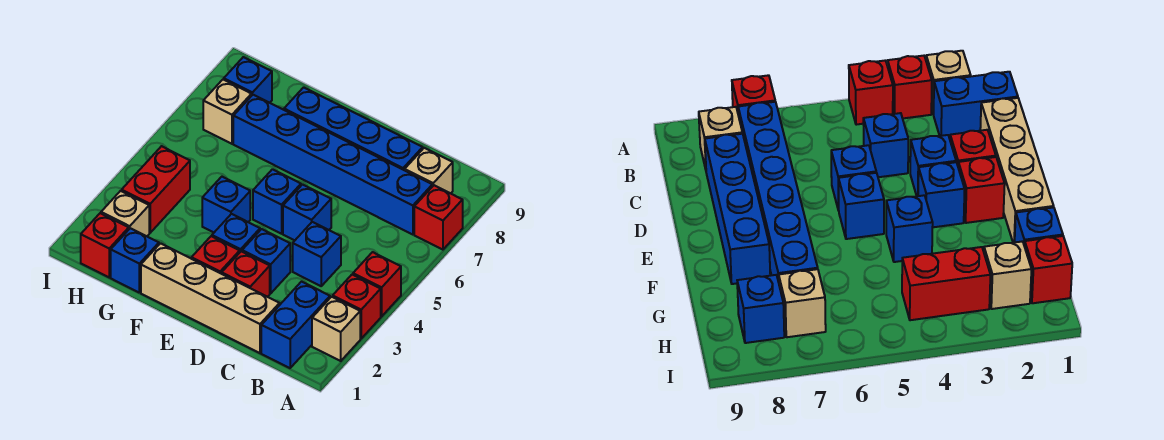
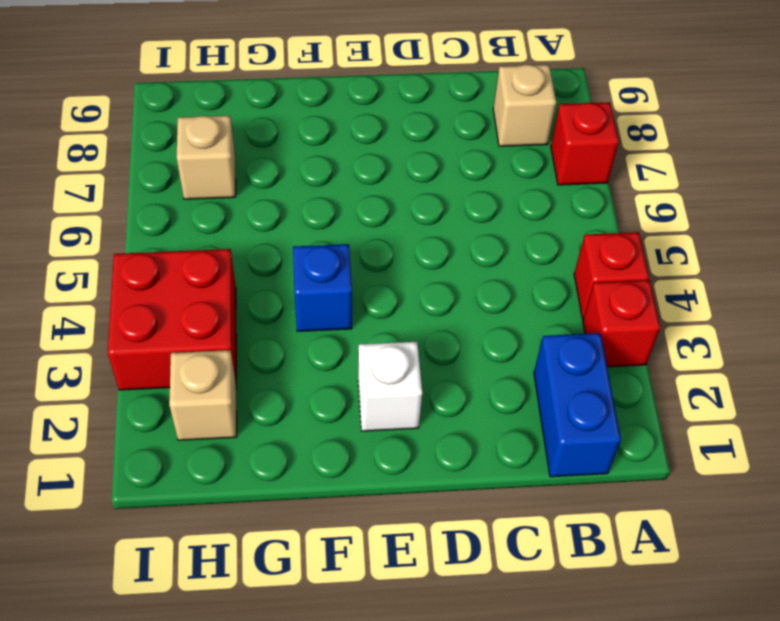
white brick E2 level 1 -> red brick E2 level 1
red brick H3:I4 level 1 -> red brick H3:H4 level 1
none -> tan brick A2 level 1
none -> blue brick B7:G7 level 1
none -> tan brick C1:F1 level 1

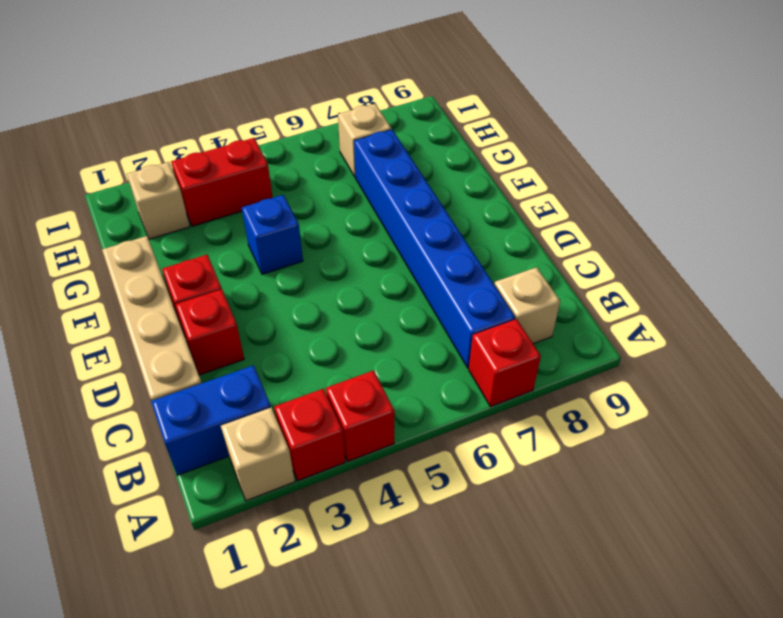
none -> blue brick C4 level 1
none -> blue brick C8:F8 level 1
none -> blue brick D3 level 1

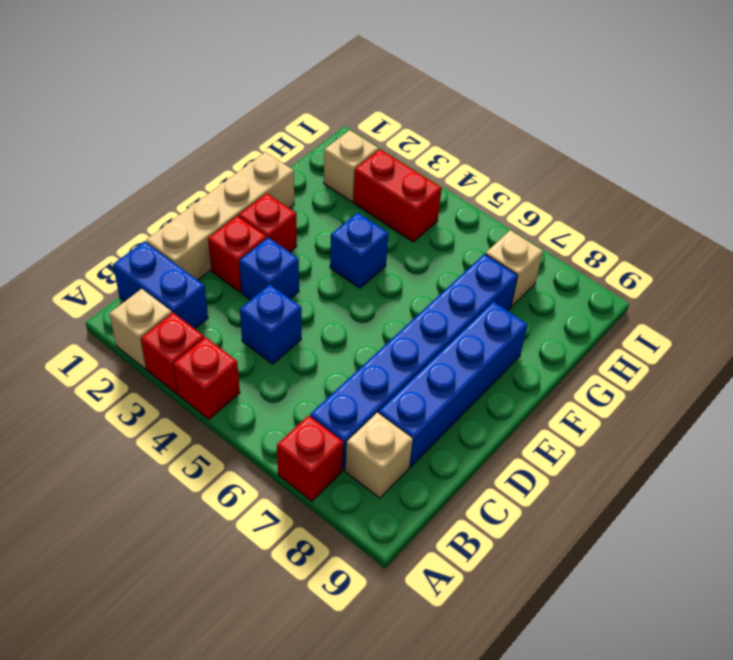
none -> blue brick D5 level 1
none -> blue brick E3 level 1
none -> blue brick E5 level 1

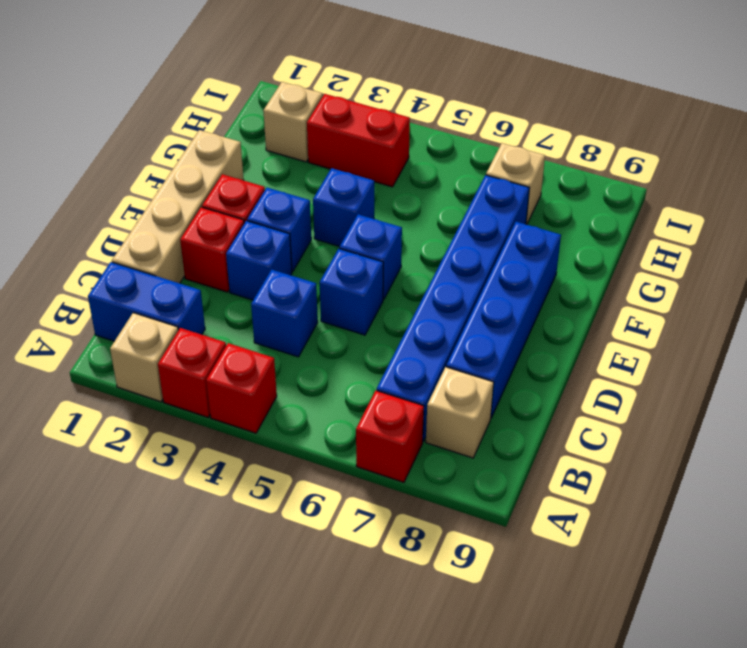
none -> blue brick G1 level 1
none -> red brick H1 level 1
none -> blue brick H8 level 1

